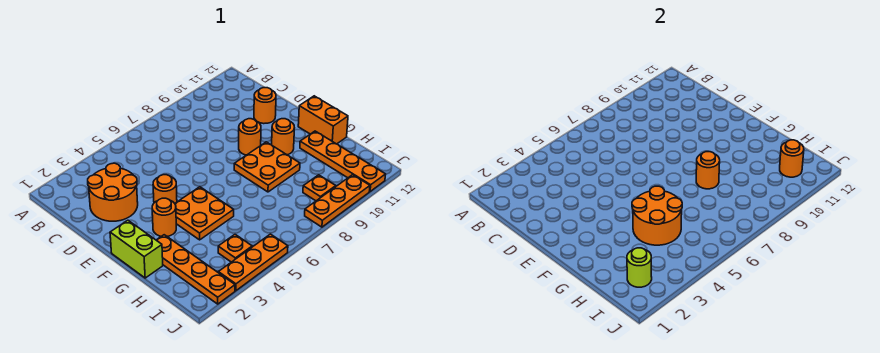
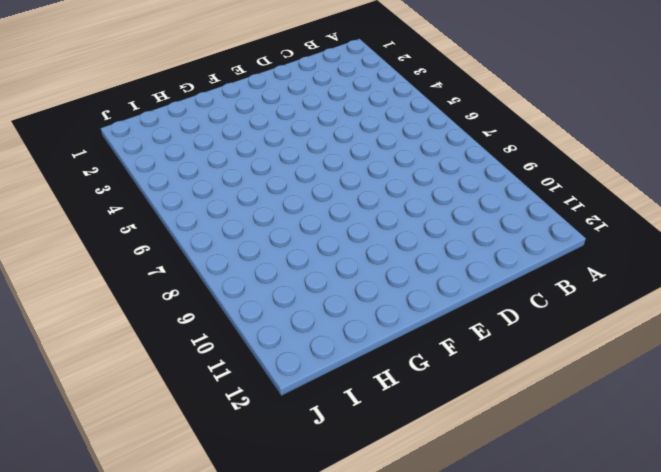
none -> orange round brick C2:D3 level 1
none -> orange round brick D11 level 1
none -> orange round brick E4 level 1

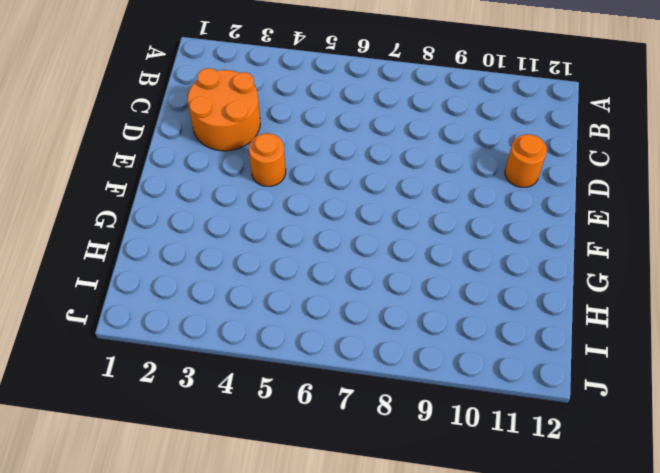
none -> orange round brick E9 level 1
none -> lime brick F1:G1 level 1
none -> orange round brick F3 level 1

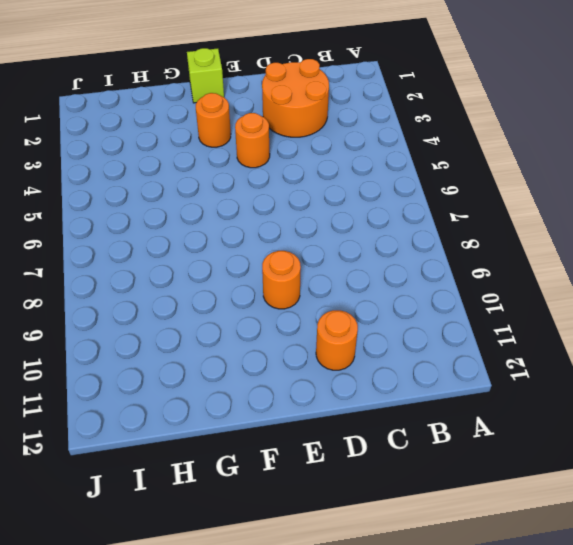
lime brick F1 level 1 -> lime brick F1:G1 level 1
none -> orange plate F4:G5 level 1
none -> orange plate F8:G9 level 1
none -> orange round brick F10 level 1

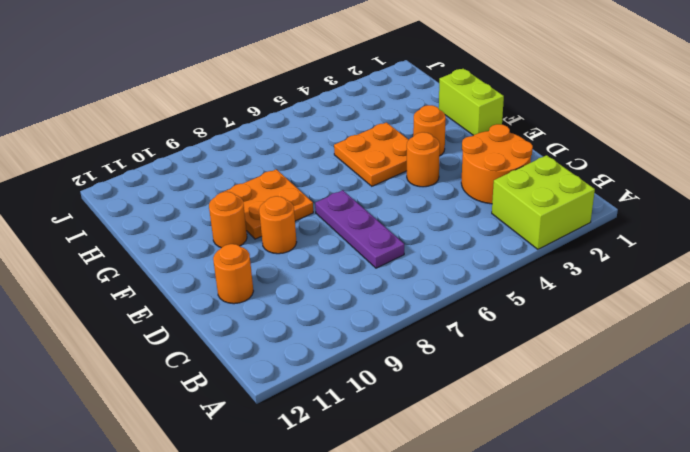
lime brick A2:B3 level 1 -> none
purple plate C7:E7 level 1 -> none
none -> orange brick F12:G12 level 1
none -> orange plate G2:J2 level 1
none -> orange plate G11:J11 level 1

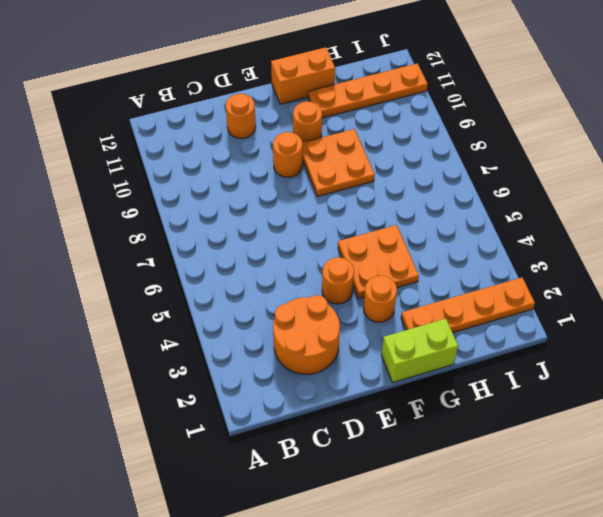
none -> orange plate I4 level 1
none -> orange plate I9 level 1
none -> orange plate J3:J5 level 1

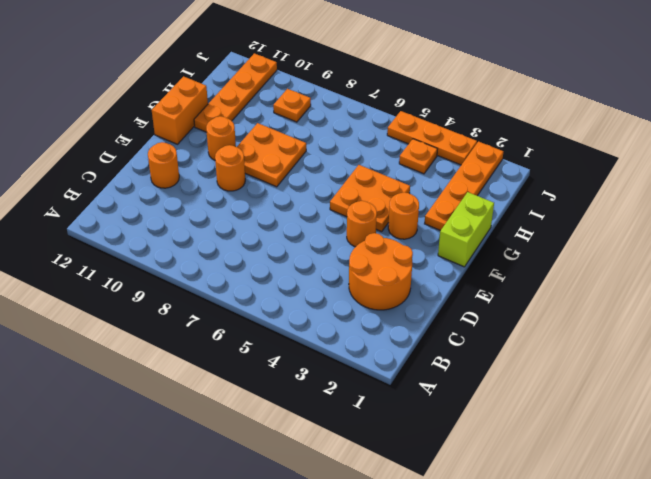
none -> orange plate J8:J10 level 1
none -> orange round brick G4:H5 level 2
none -> orange round brick G8 level 2

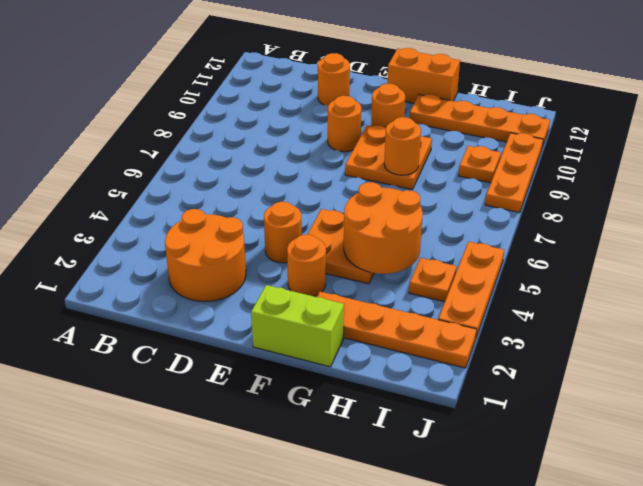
none -> lime round brick I2 level 2
none -> orange round brick I11 level 2

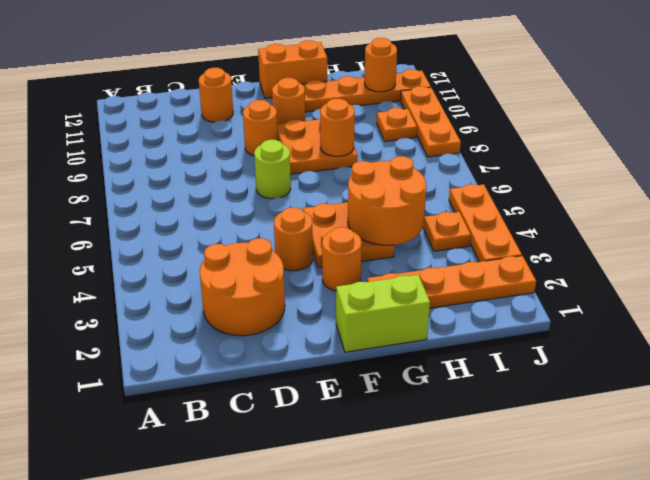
lime round brick E7 level 1 -> lime round brick I2 level 2

